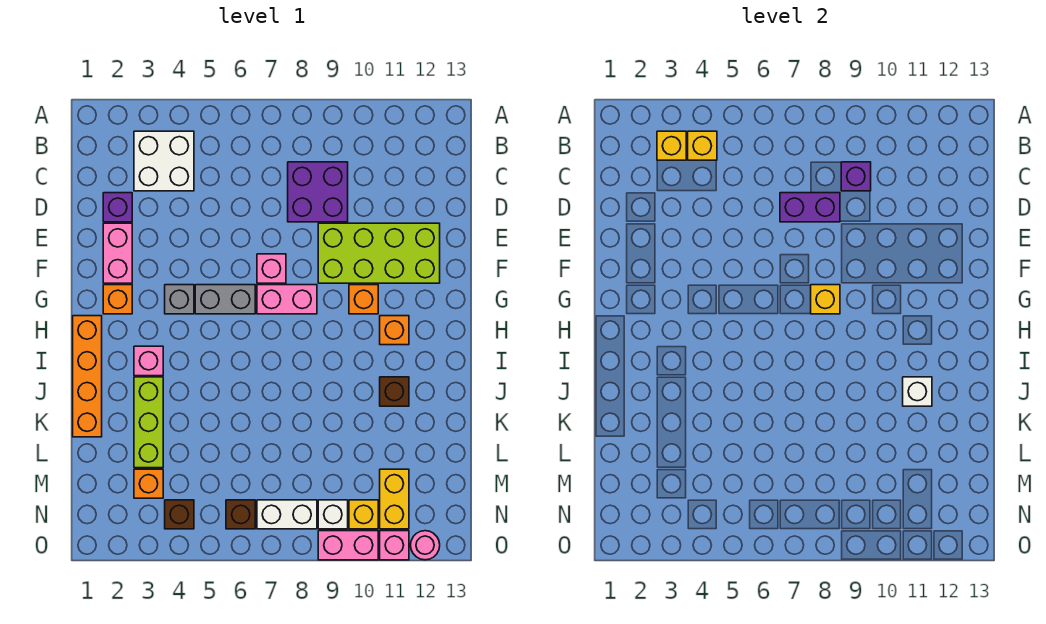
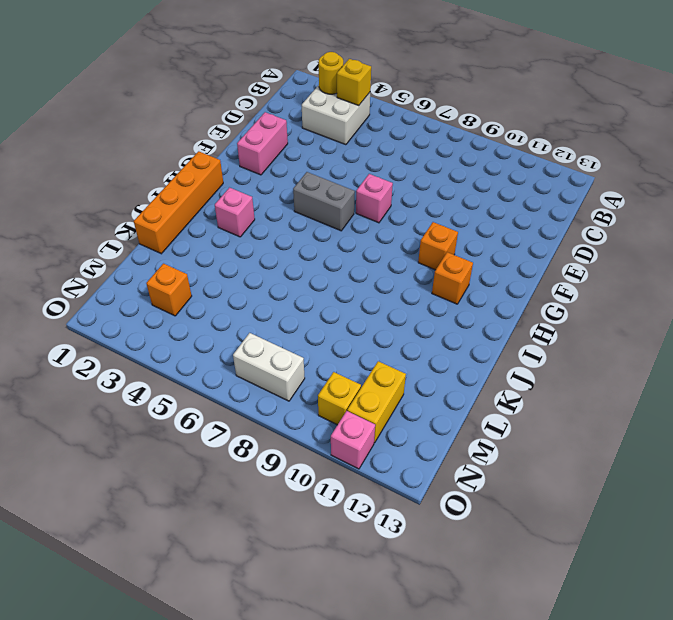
yellow round brick B3 level 2 -> yellow brick B3 level 2
none -> purple brick C8:D9 level 1
none -> purple brick D2 level 1
none -> lime brick E9:F12 level 1
none -> orange brick G2 level 1

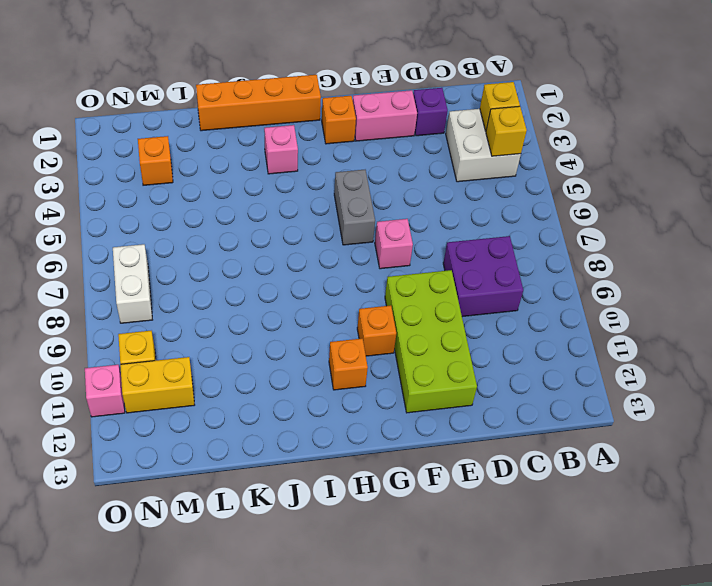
none -> grey brick G4 level 1
none -> pink brick G7:G8 level 1
none -> lime brick J3:L3 level 1
none -> brown brick J11 level 1

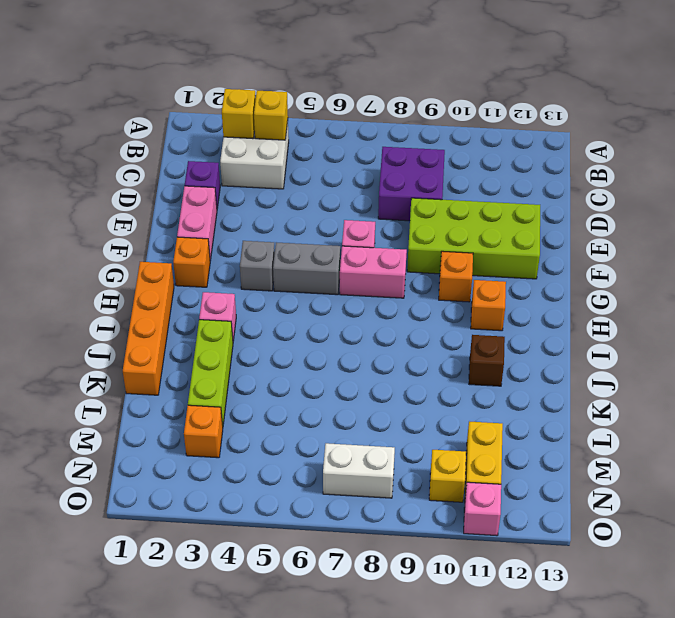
none -> brown brick N4 level 1
none -> brown brick N6 level 1
none -> white brick N9 level 1
none -> pink brick O9:O10 level 1

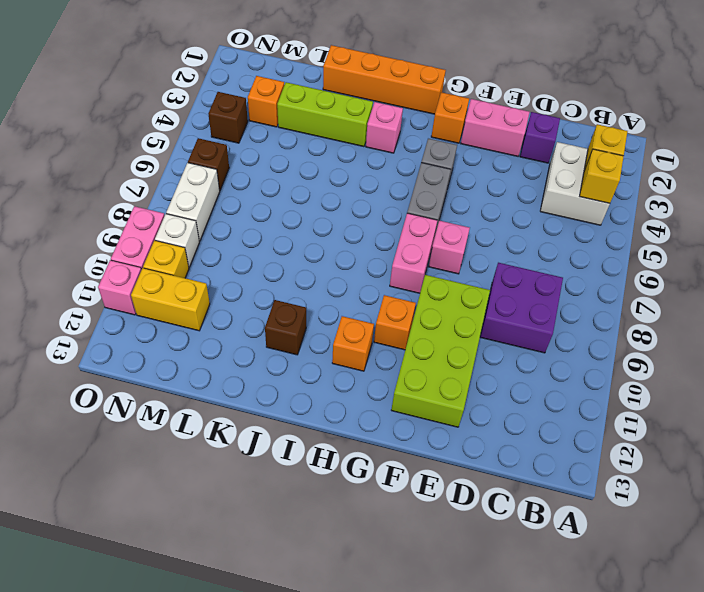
none -> pink round brick O12 level 1
none -> purple brick C9 level 2
none -> purple brick D7:D8 level 2
none -> yellow brick G8 level 2

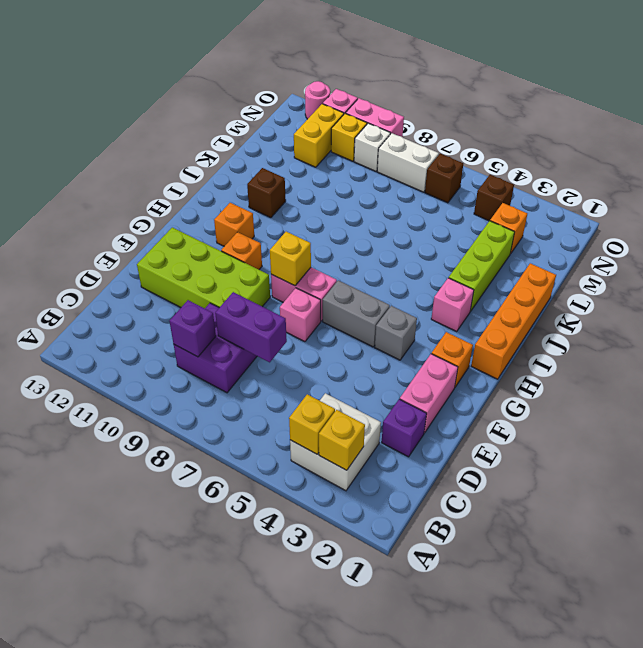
none -> white brick J11 level 2

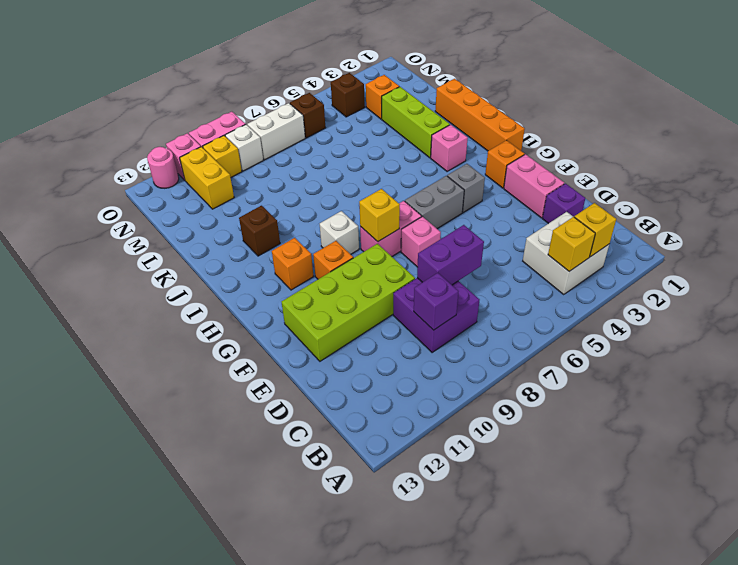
white brick H9 level 1 -> white brick J11 level 2

